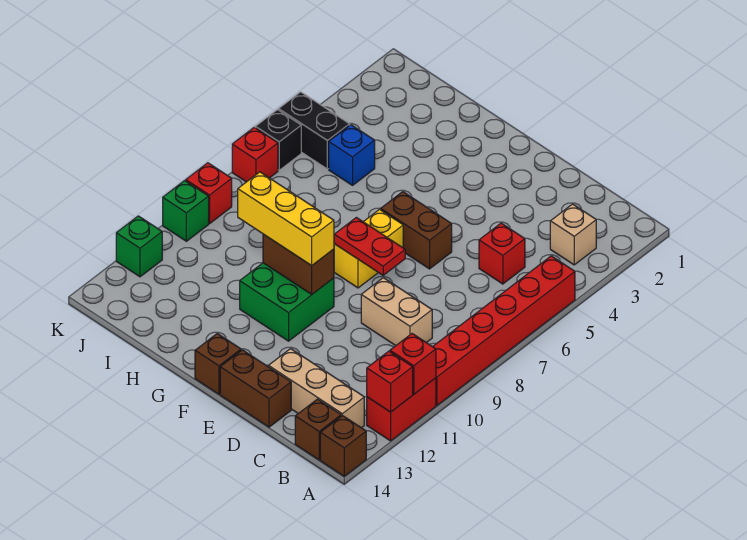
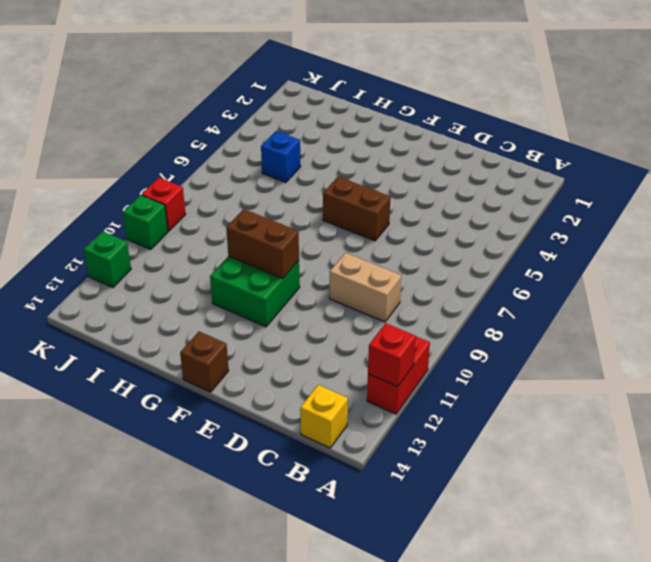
yellow brick B14 level 1 -> brown brick B14 level 1
none -> red brick A5:A10 level 1
none -> brown brick A14 level 1
none -> tan brick B3 level 1

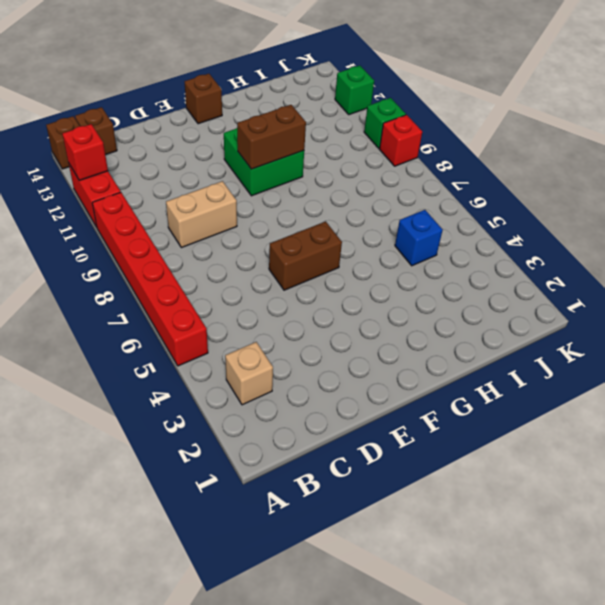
none -> tan brick B13:D13 level 1
none -> red brick C5 level 1
none -> brown brick D14:E14 level 1

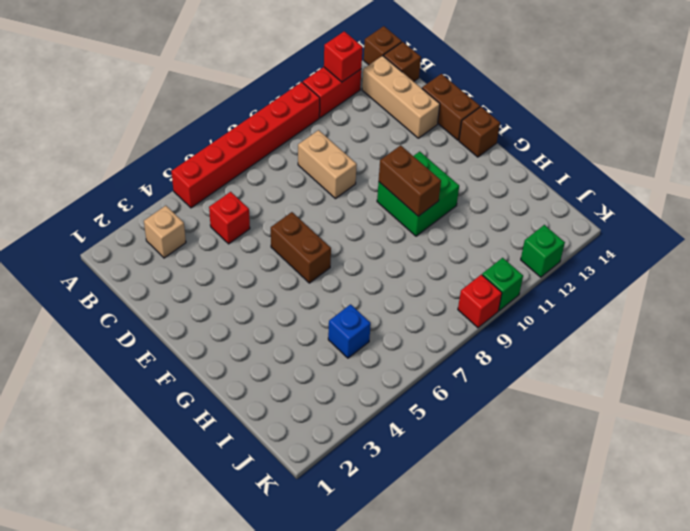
none -> yellow brick F7:F8 level 1
none -> black brick J5:K5 level 1
none -> black brick K6 level 1

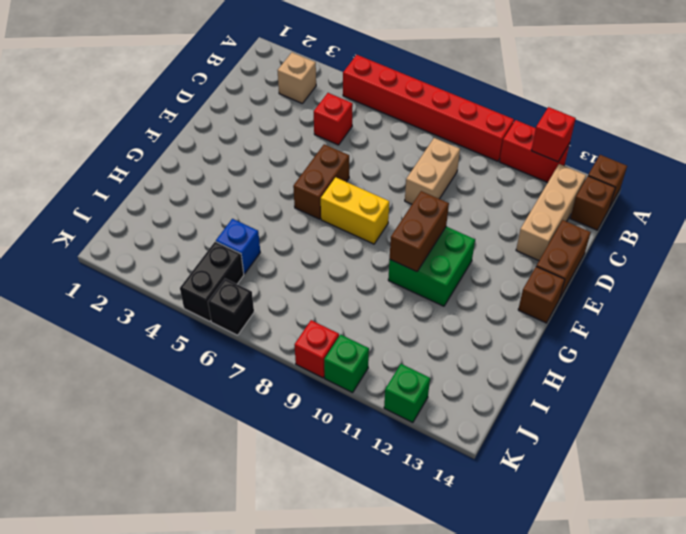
none -> red brick K7 level 1
none -> red brick A11 level 2
none -> red plate E8:F8 level 2

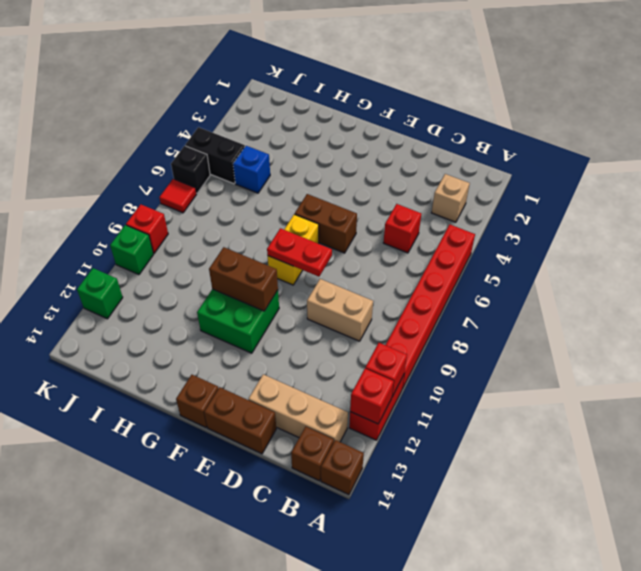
red tile K7 level 1 -> red brick K7 level 1
none -> yellow brick F10:H10 level 3

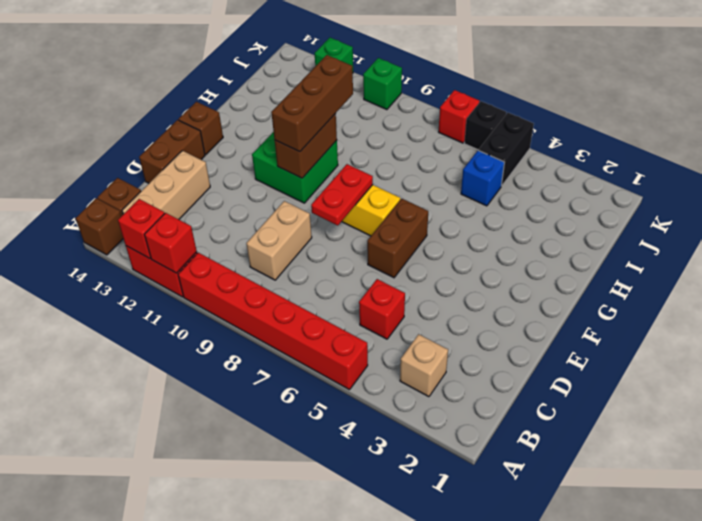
brown brick F10:H10 level 3 -> yellow brick F10:H10 level 3
none -> red brick K9 level 1

